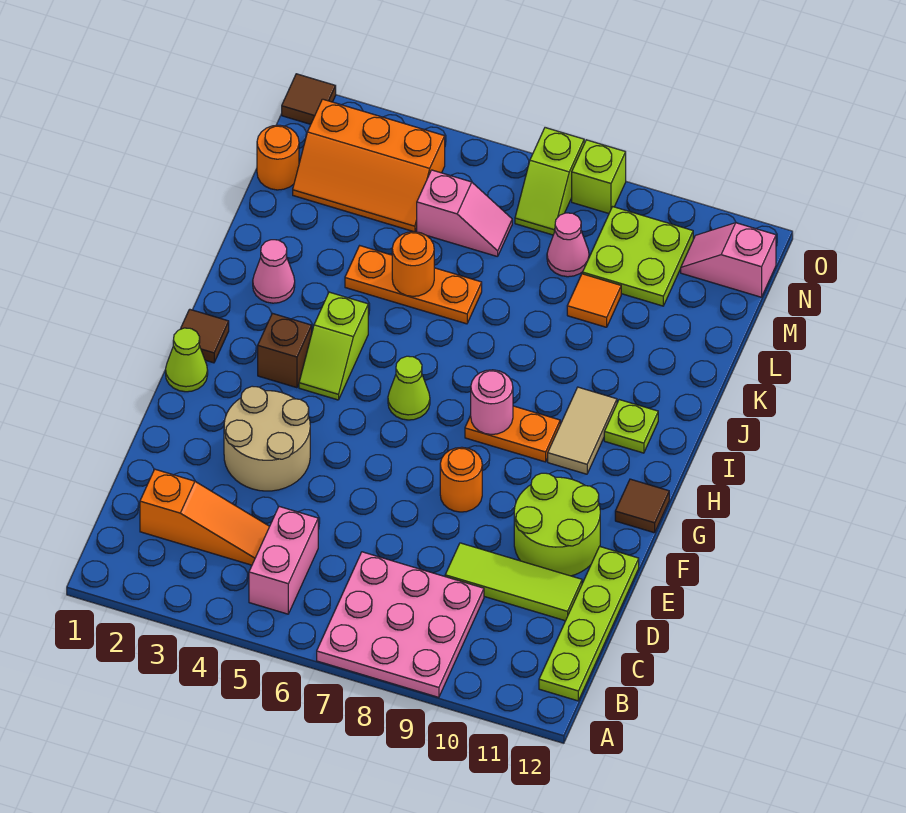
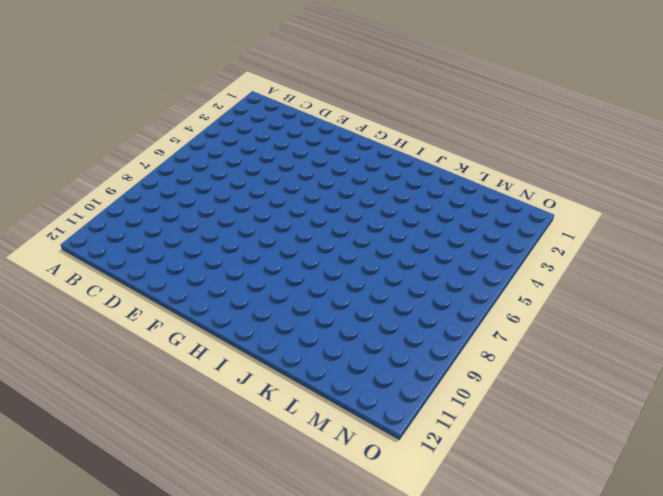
none -> pink plate A7:C9 level 1
none -> pink brick B5:C5 level 1
none -> lime plate B12:E12 level 1
none -> orange slope C2:C4 level 1 top 2

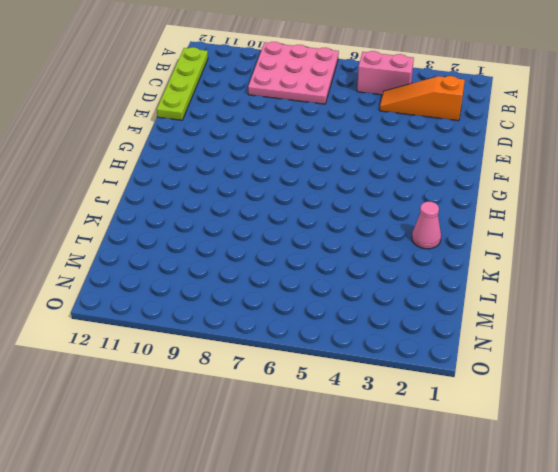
pink brick B4:B5 level 1 -> pink brick B5:C5 level 1
none -> lime tile D9:D11 level 1
none -> tan round brick E3:F4 level 1
none -> lime round brick E10:F11 level 1
none -> orange round brick F8 level 1

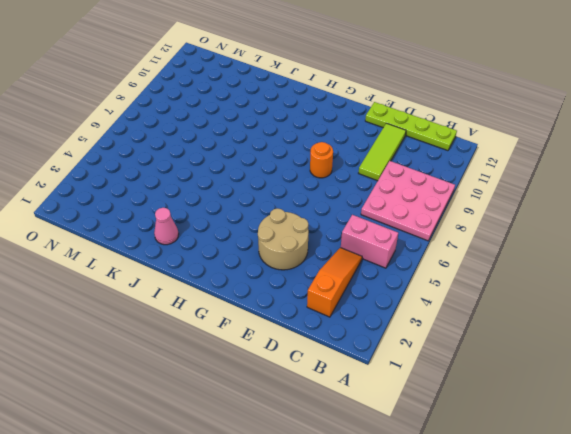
none -> lime round brick E10:F11 level 1
none -> lime cone G1 level 1
none -> brown tile G12 level 1
none -> brown tile H1 level 1

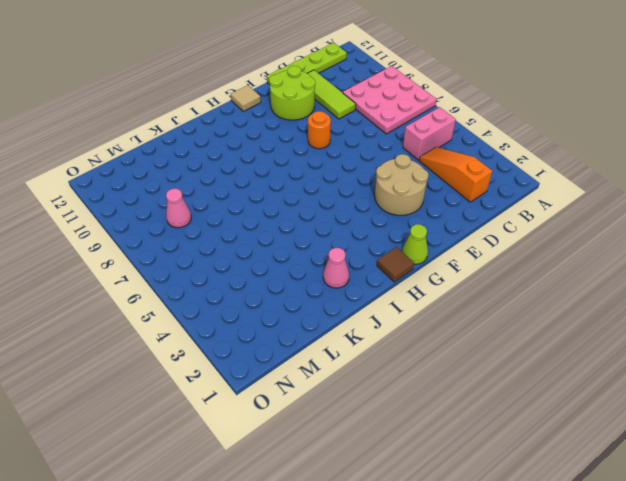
tan tile G12 level 1 -> brown tile G12 level 1
none -> brown brick H3 level 1
none -> lime slope H4:I4 level 1 top I
none -> lime cone H6 level 1
none -> orange plate H8:H9 level 1

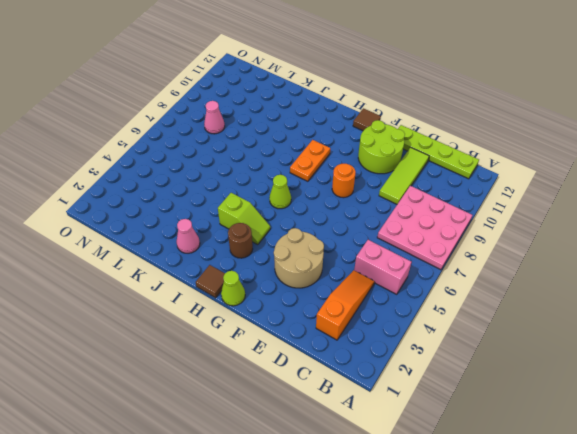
brown round brick H3 level 1 -> brown brick H3 level 1
none -> tan tile H10:I10 level 1
none -> lime plate I11 level 1
none -> orange plate K4:K6 level 1
none -> orange tile L9 level 1

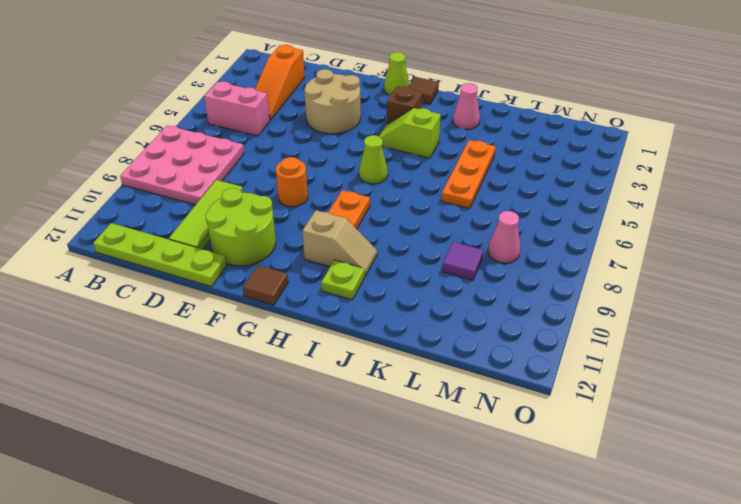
tan slope H10:I10 level 1 top H -> tan tile H10:I10 level 1
purple tile L9 level 1 -> orange tile L9 level 1
none -> orange round brick M1 level 1
none -> orange slope M2:N4 level 1 top N
none -> pink slope M5:M6 level 1 top 5
none -> lime plate M9:N10 level 1

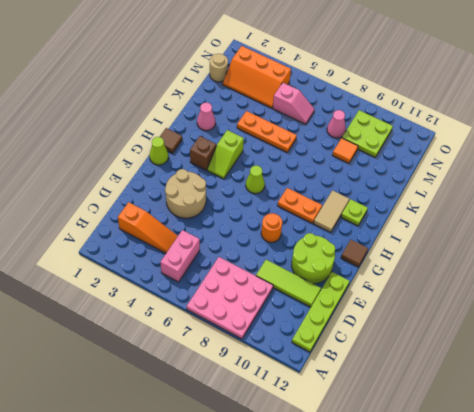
tan round brick M1 level 1 -> orange round brick M1 level 1
none -> lime slope N7:O7 level 1 top O
none -> pink slope N11:N12 level 1 top 12
none -> brown tile O1 level 1
none -> lime brick O8 level 1

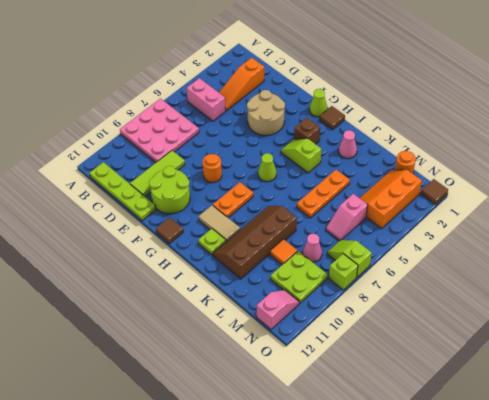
brown slope J8:K11 level 1 top K -> none
none -> pink round brick H8 level 2
none -> orange round brick K5 level 2

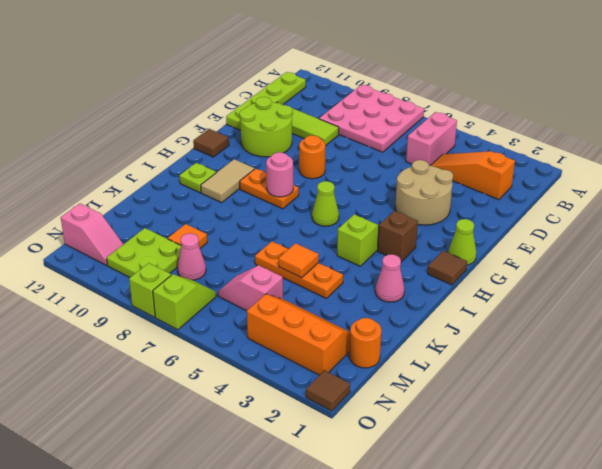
orange tile K5 level 2 -> orange round brick K5 level 2

